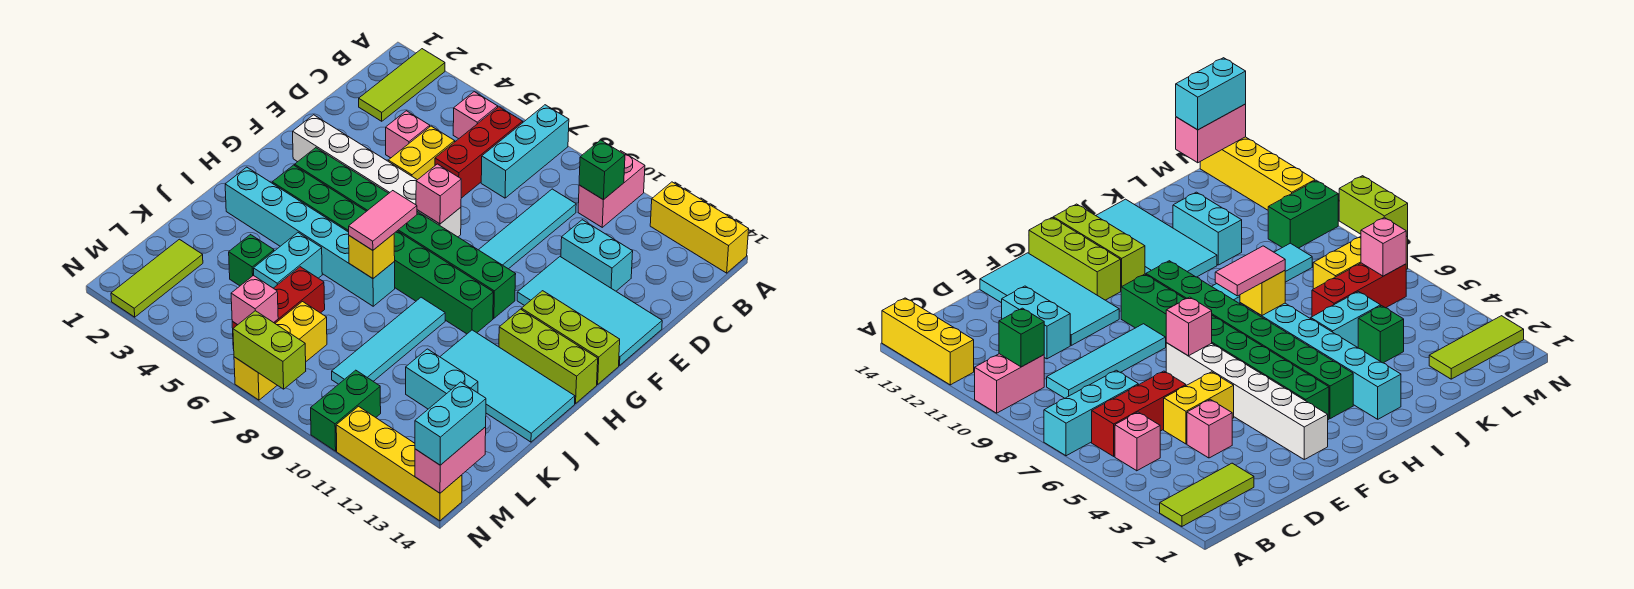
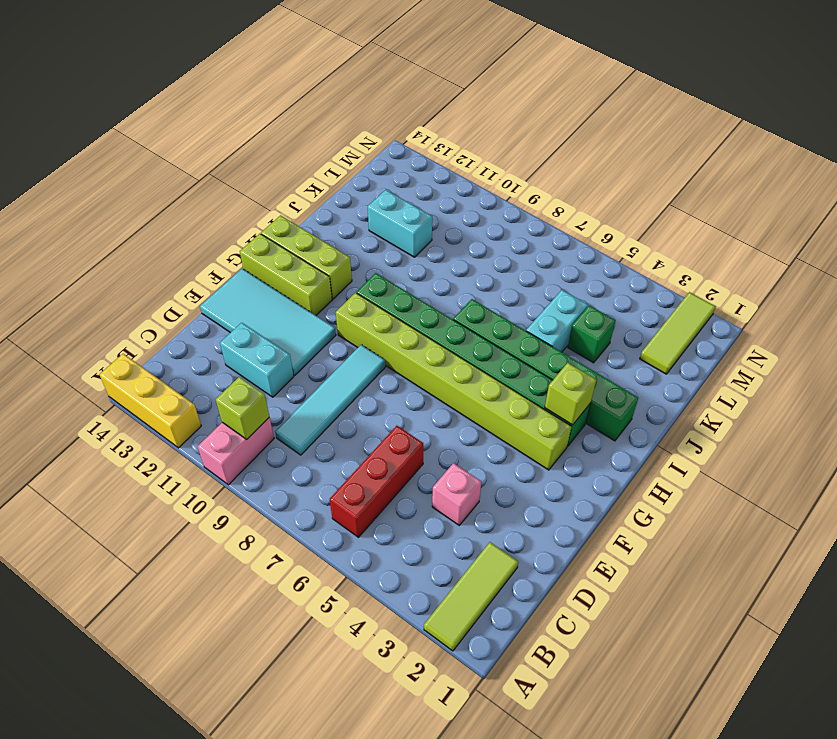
lime brick B10 level 2 -> green brick B10 level 2
lime brick G3:G10 level 1 -> green brick G3:G10 level 1
lime brick H3 level 2 -> none
green brick I2:I7 level 1 -> cyan brick I2:I7 level 1
none -> cyan brick A7:C7 level 1
none -> pink brick B5 level 1
none -> yellow brick D5:E5 level 1
none -> white brick F2:F7 level 1

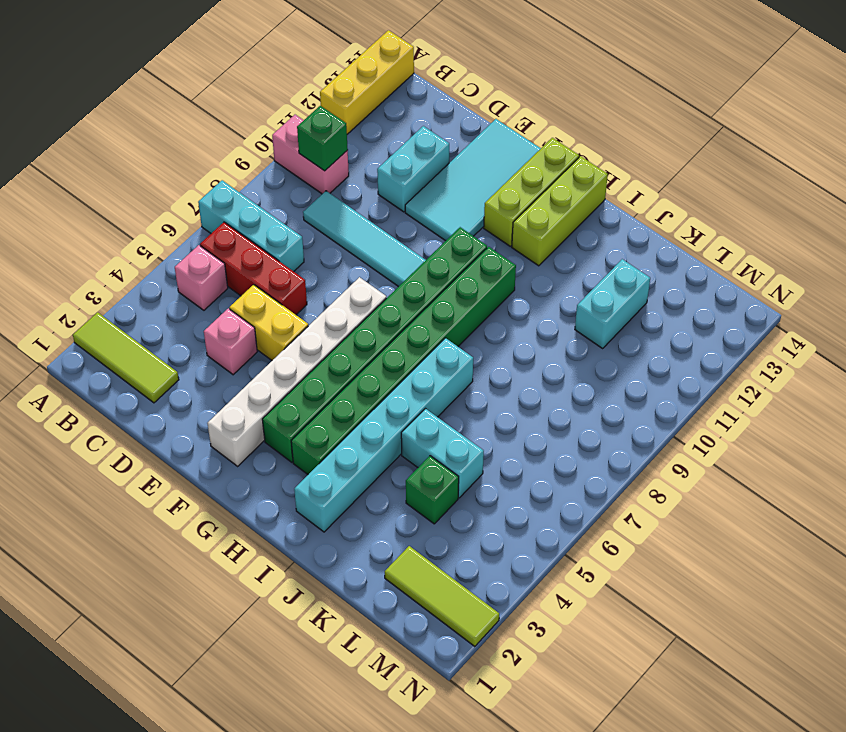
none -> cyan tile I9:L9 level 1
none -> cyan tile I11:J14 level 1
none -> red brick K6:M6 level 1
none -> yellow brick L7:N7 level 1

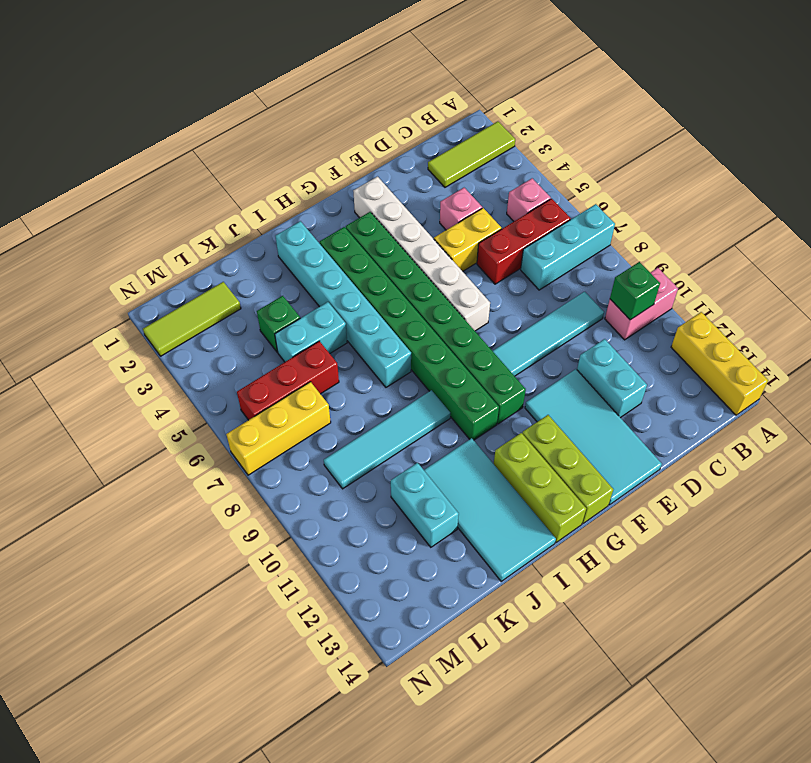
none -> green brick M10:N10 level 1
none -> yellow brick N11:N14 level 1
none -> pink brick F7 level 2
none -> yellow brick I7 level 2

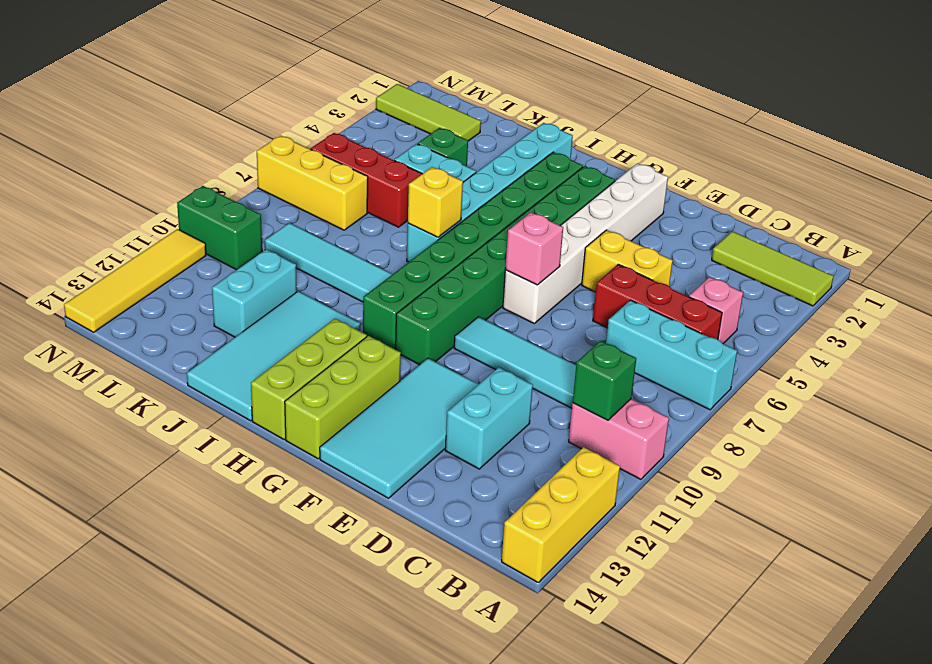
yellow tile N11:N14 level 1 -> yellow brick N11:N14 level 1
none -> pink brick D4 level 1
none -> pink brick M6 level 2
none -> pink brick M14:N14 level 2
none -> lime brick N7:N8 level 2

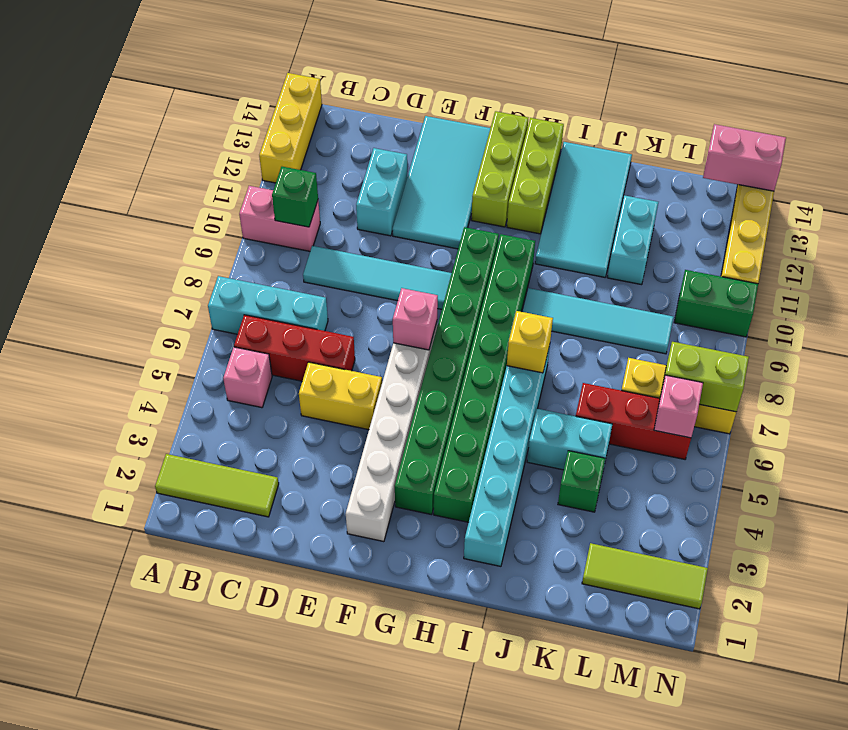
lime brick M7:N7 level 2 -> lime brick N7:N8 level 2
none -> pink brick D4 level 1
none -> pink tile H7:I7 level 3
none -> cyan brick M14:N14 level 3

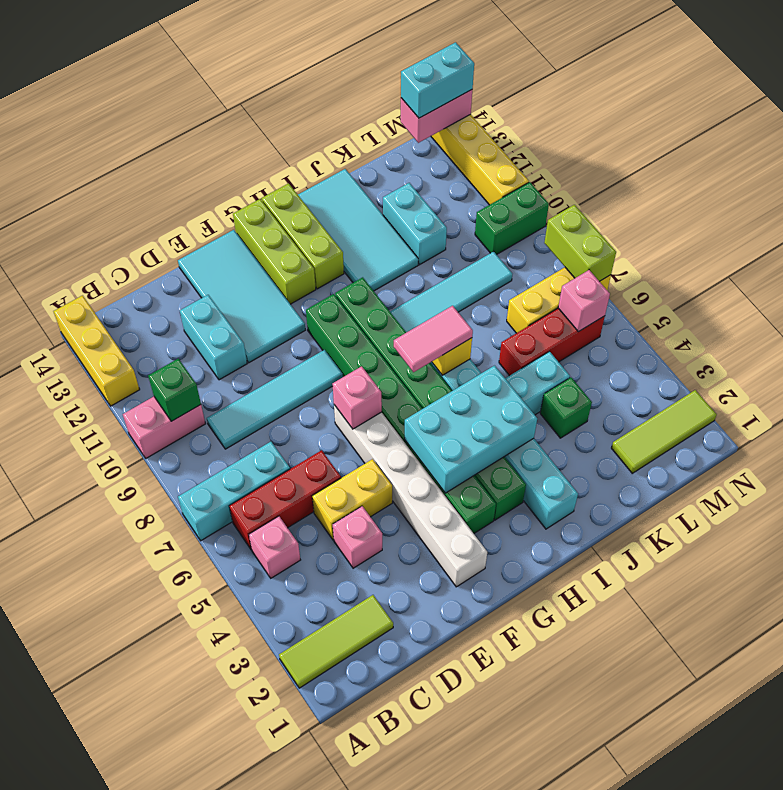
cyan brick G4:I5 level 2 -> none

